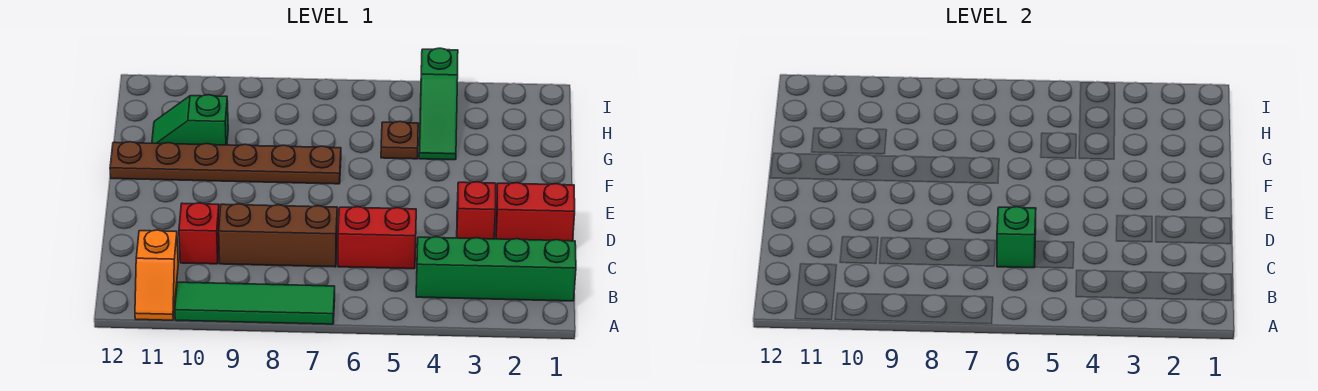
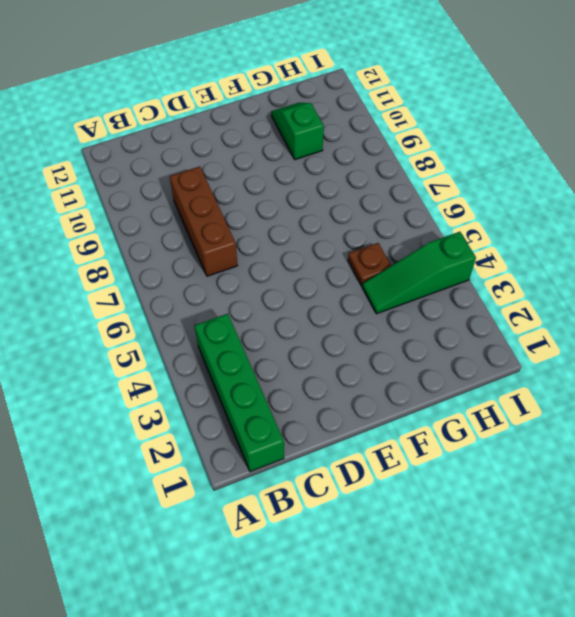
none -> green tile A7:A10 level 1
none -> orange slope A11:B11 level 1 top B
none -> red brick C5:C6 level 1

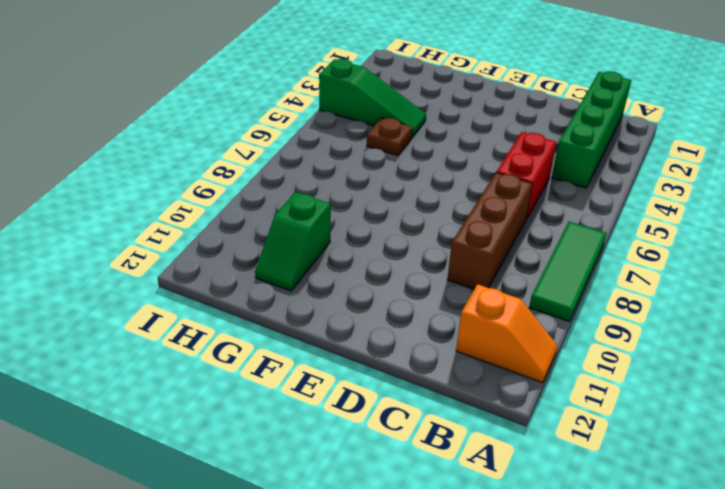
green tile A7:A9 level 1 -> green tile A7:A10 level 1
none -> red brick C10 level 1
none -> red brick D1:D2 level 1
none -> red brick D3 level 1

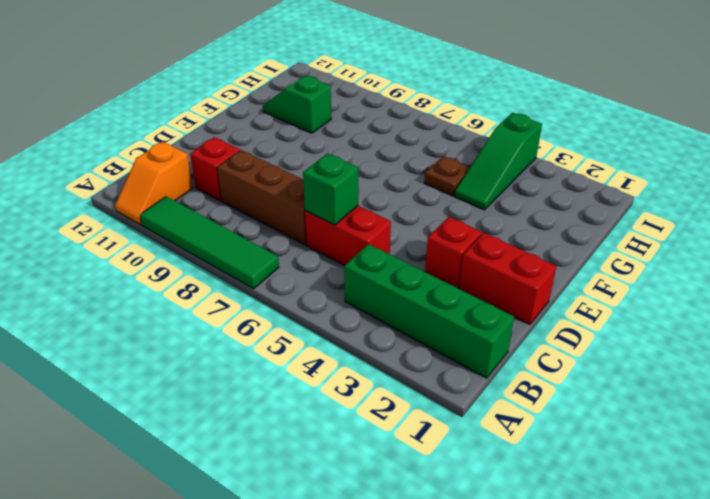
none -> brown plate F7:F12 level 1

